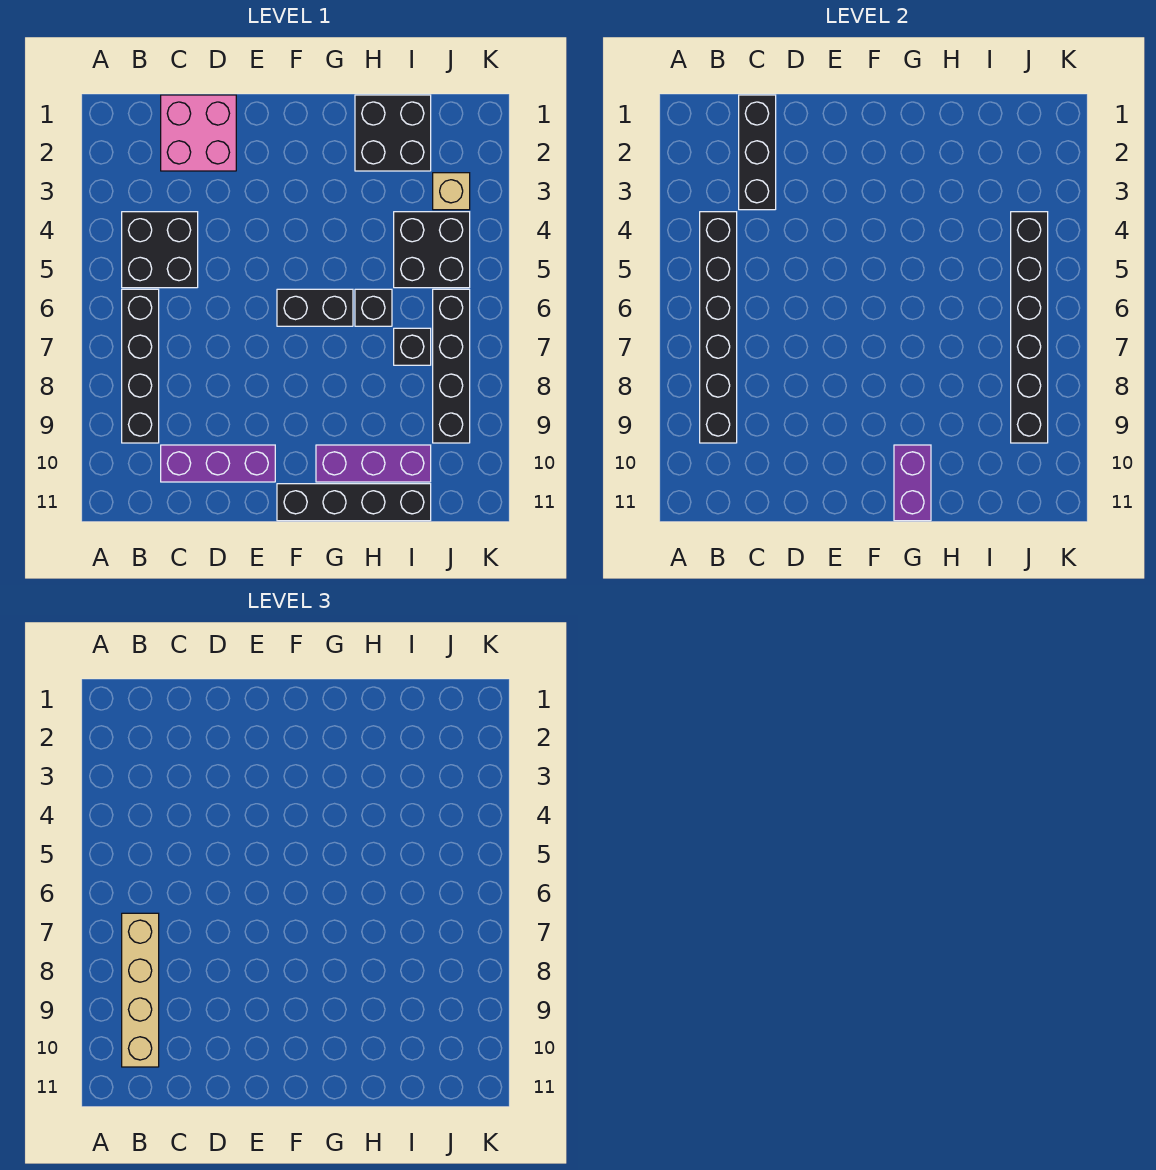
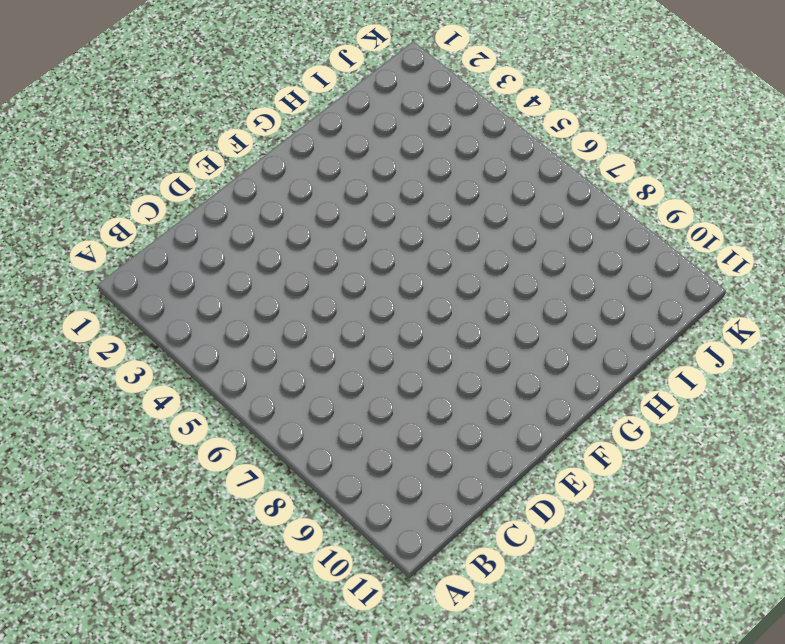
none -> black brick B4:C5 level 1
none -> black brick B6:B9 level 1
none -> pink brick C1:D2 level 1

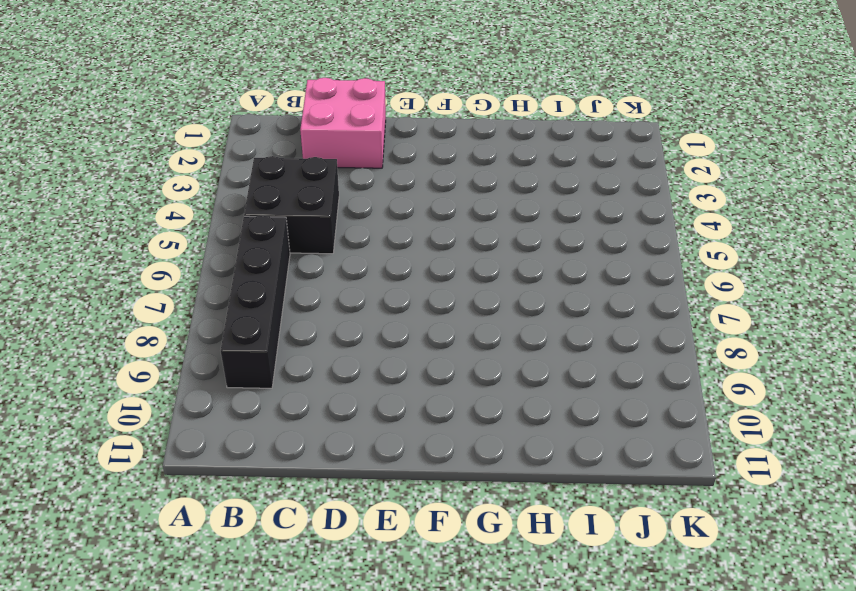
none -> purple brick C10:E10 level 1
none -> black brick F6:G6 level 1
none -> black brick F11:I11 level 1

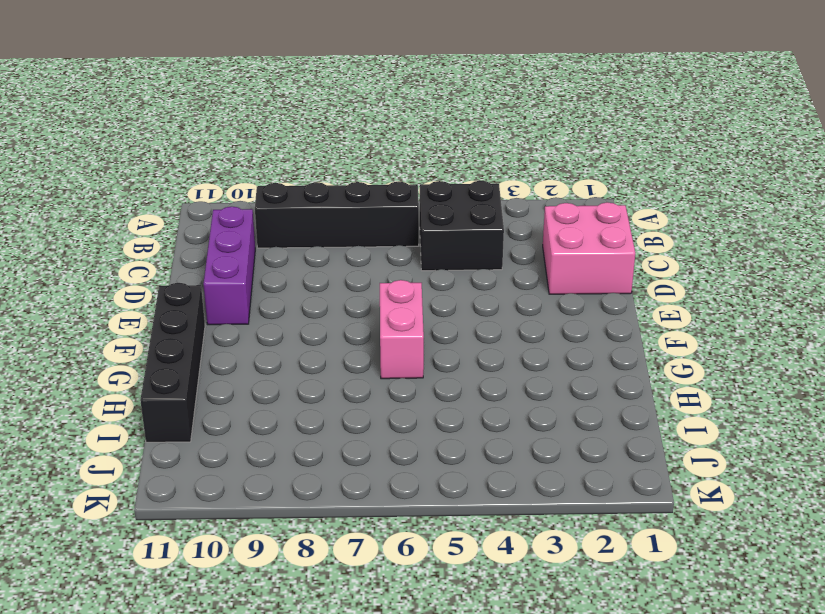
pink brick F6:G6 level 1 -> black brick F6:G6 level 1
none -> purple brick G10:I10 level 1
none -> black brick H1:I2 level 1
none -> black brick H6 level 1

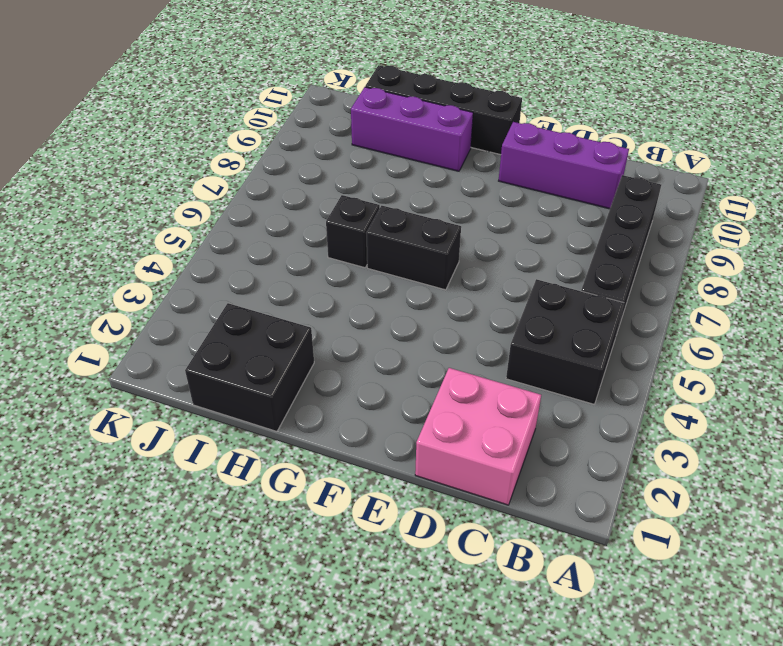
none -> black brick I4:J5 level 1
none -> black brick I7 level 1
none -> tan brick J3 level 1

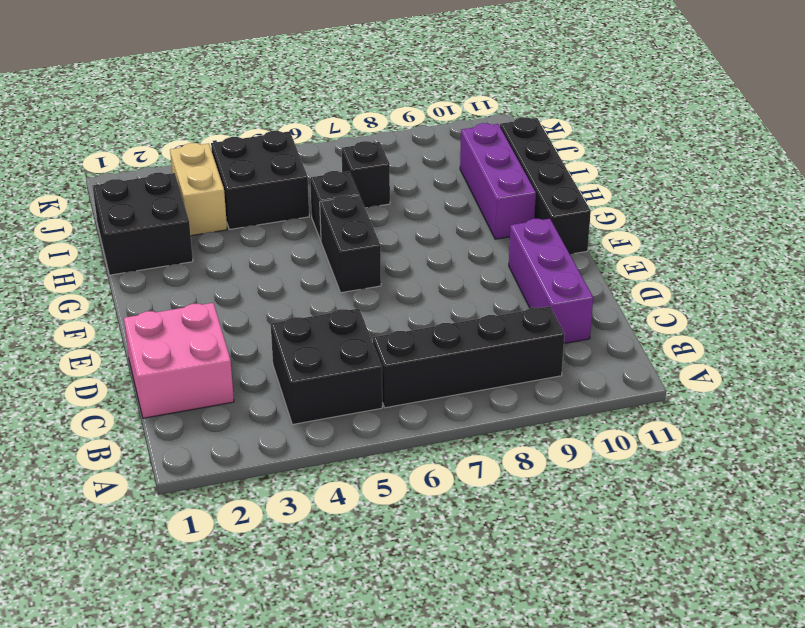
tan brick I3:J3 level 1 -> tan brick J3 level 1
none -> black brick J6:J9 level 1
none -> black brick B4:B9 level 2
none -> black brick C1:C3 level 2

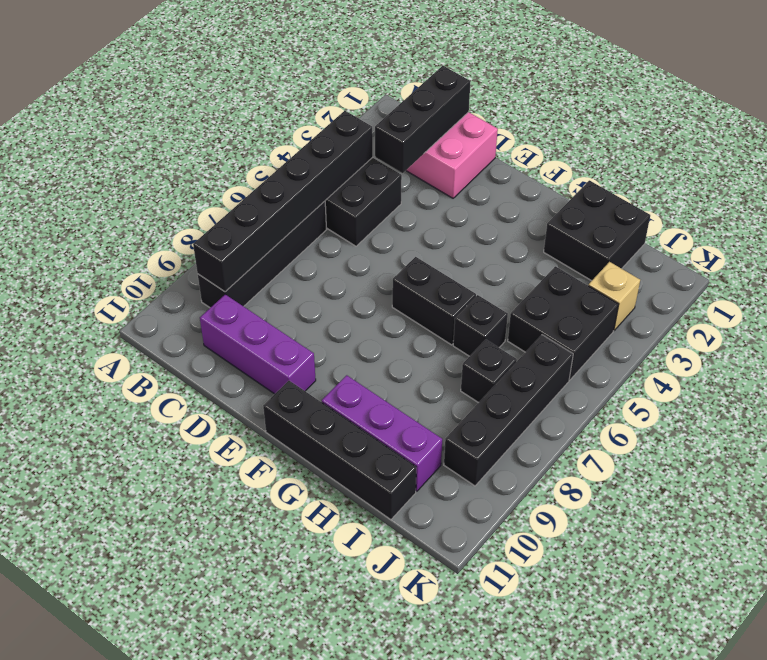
none -> purple brick G10:G11 level 2
none -> black brick J4:J9 level 2
none -> tan brick B7:B10 level 3

